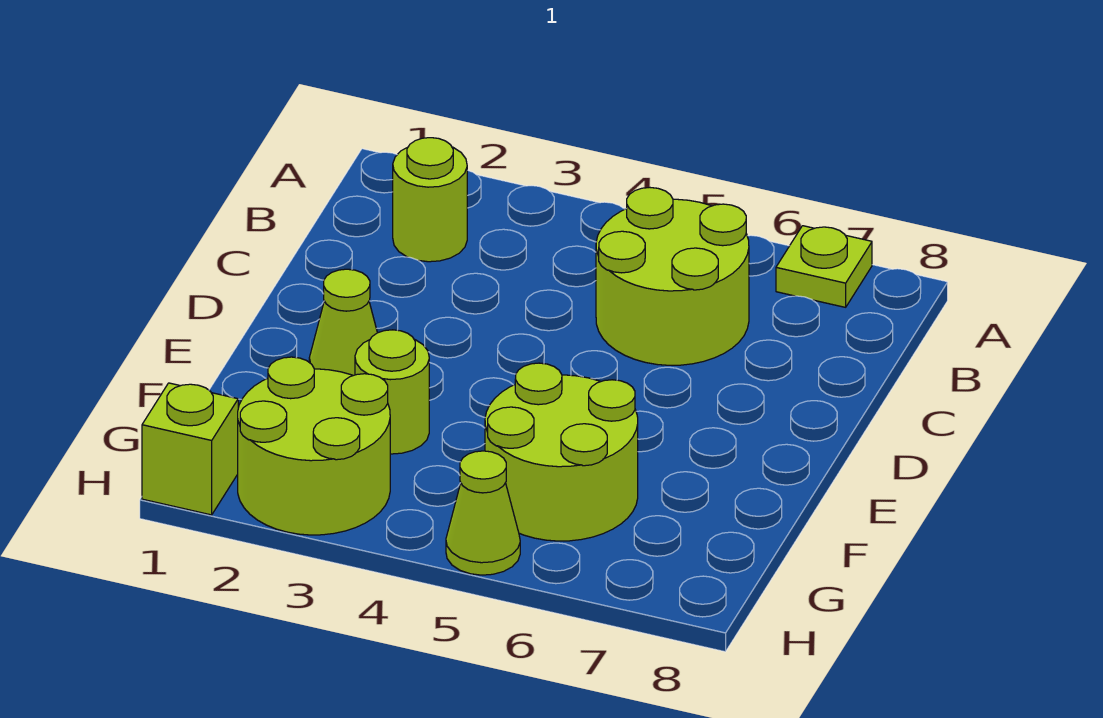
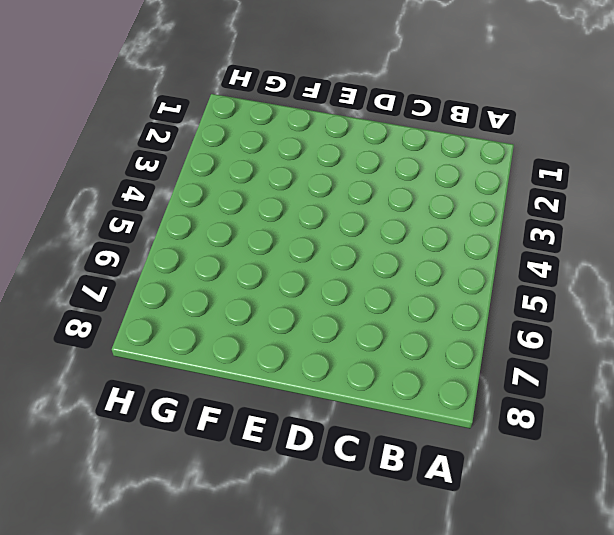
none -> lime plate A7 level 1
none -> lime round brick B2 level 1

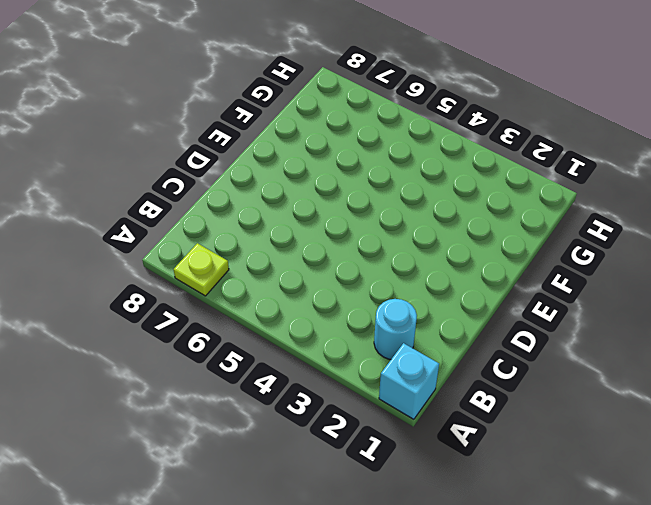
cyan brick A1 level 1 -> none
cyan round brick B2 level 1 -> lime round brick B2 level 1
none -> lime round brick B5:C6 level 1
none -> lime cone E2 level 1

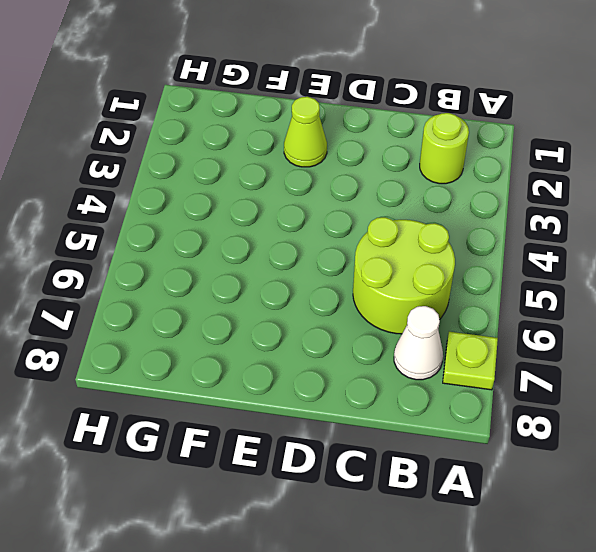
white cone B7 level 1 -> none
none -> lime round brick F3 level 1
none -> lime round brick F5:G6 level 1

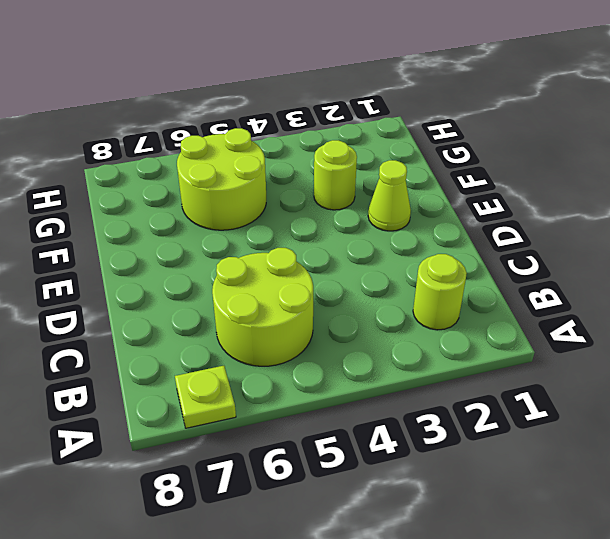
none -> lime round brick G2:H3 level 1
none -> lime brick H1 level 1

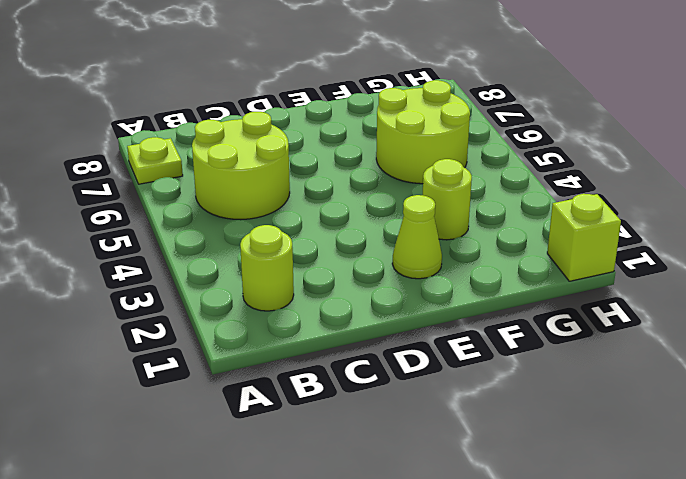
none -> lime round brick G2:H3 level 1
none -> lime cone H5 level 1

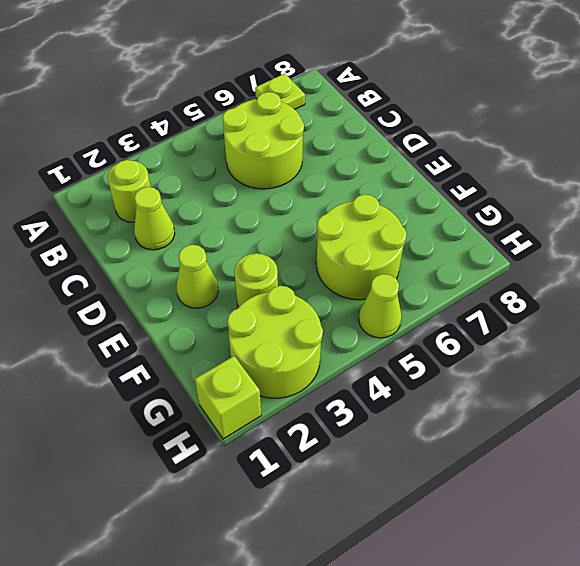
lime cone C2 level 1 -> none

